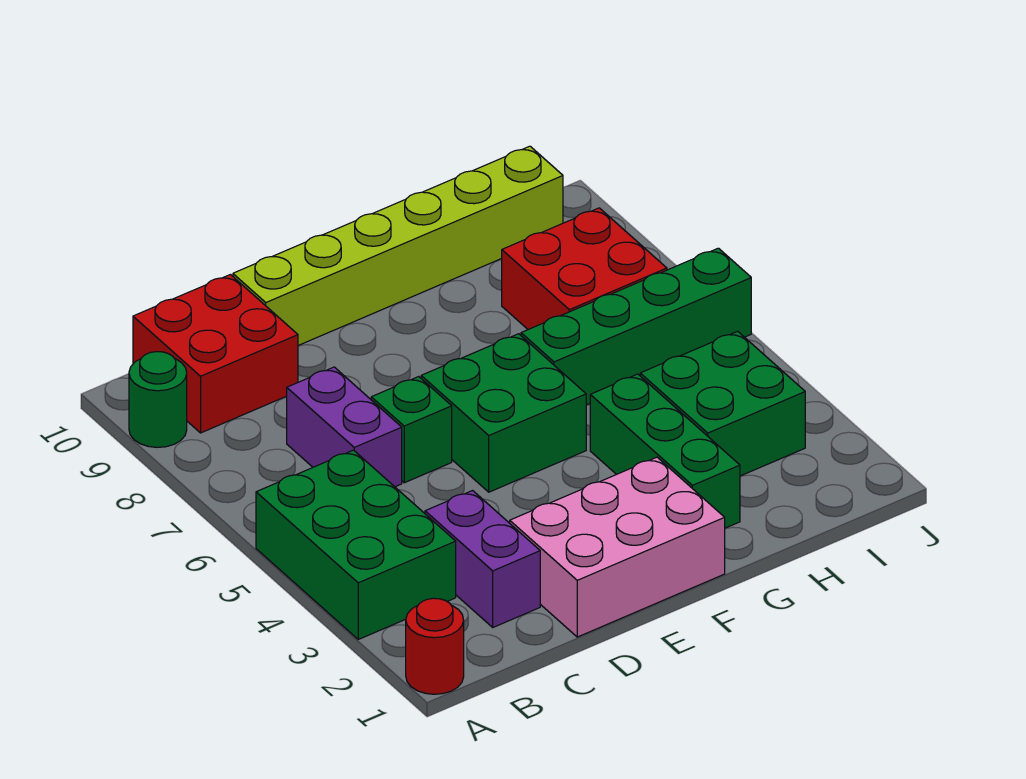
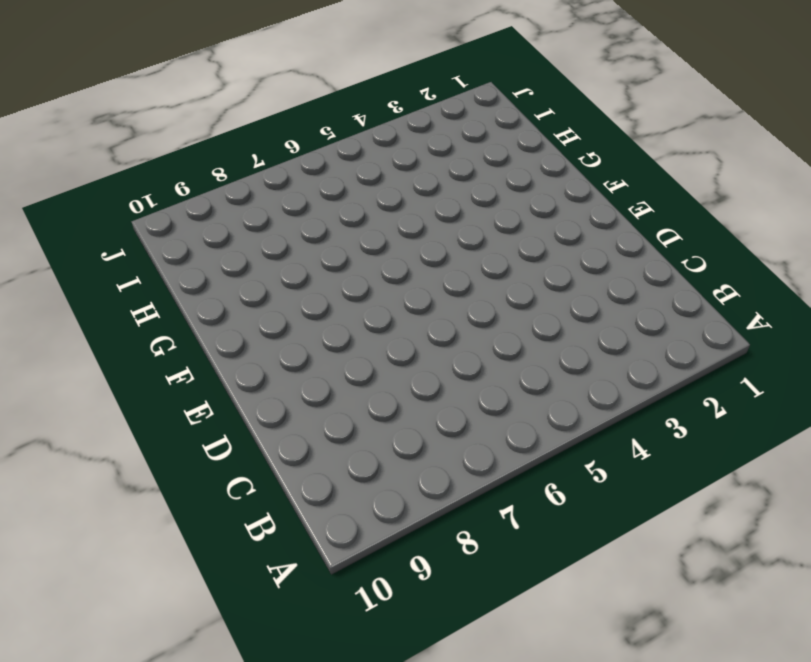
none -> red round brick A1 level 1
none -> green brick A3:B5 level 1
none -> green round brick A9 level 1

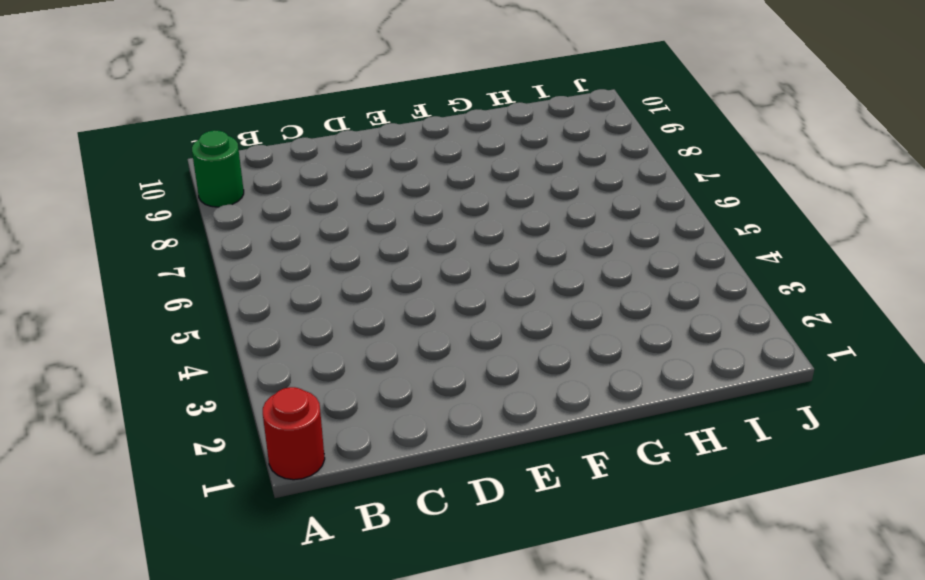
none -> green brick A3:B5 level 1
none -> red brick B9:C10 level 1
none -> purple brick C2:C3 level 1

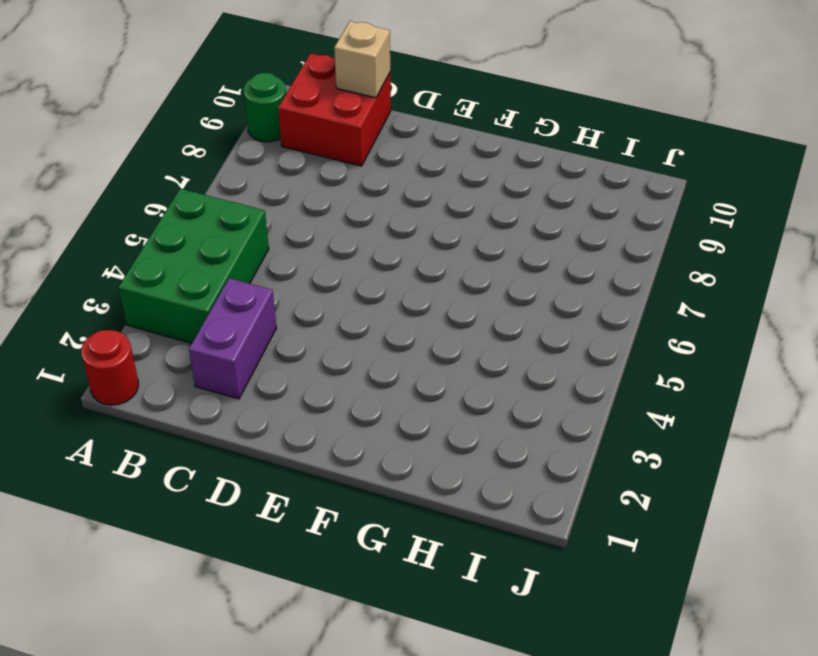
tan brick C10 level 2 -> none
none -> purple brick C6:C7 level 1
none -> pink brick D1:F2 level 1
none -> green brick D6 level 1

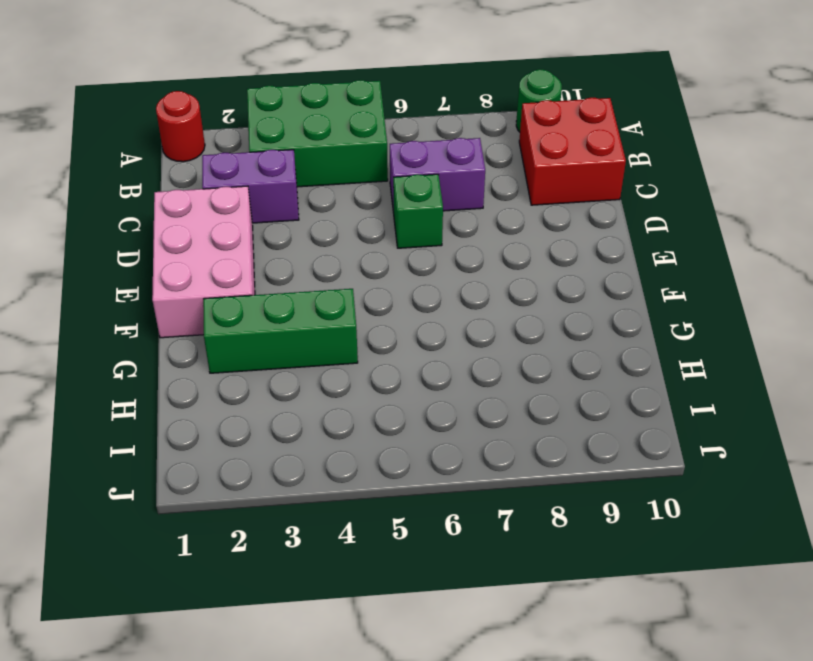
none -> lime brick D10:I10 level 1
none -> green brick E5:F6 level 1
none -> green brick G6:J6 level 1

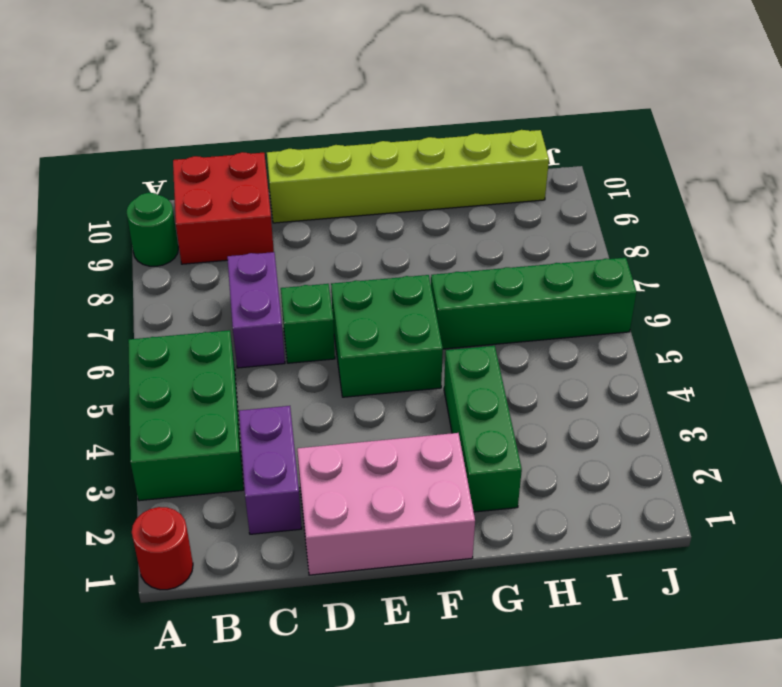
none -> green brick H3:I4 level 1
none -> red brick H7:I8 level 1

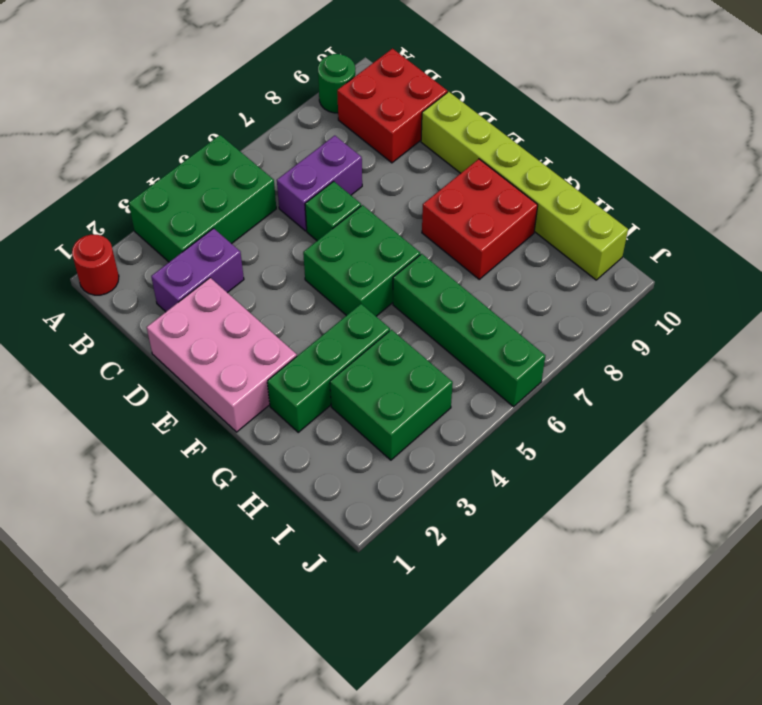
red brick F8:G9 level 1 -> red brick H7:I8 level 1

